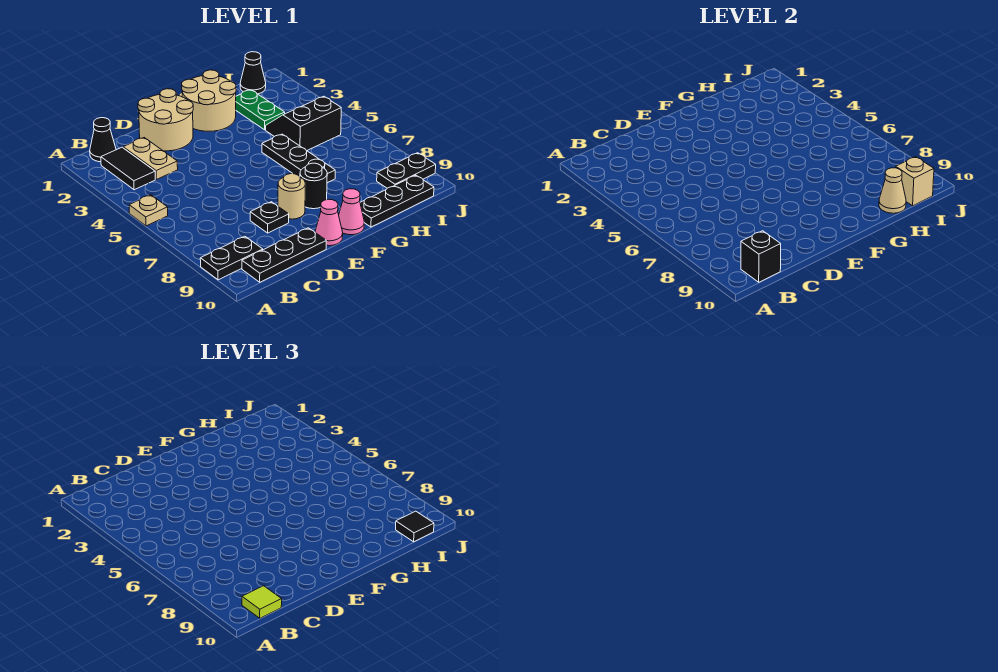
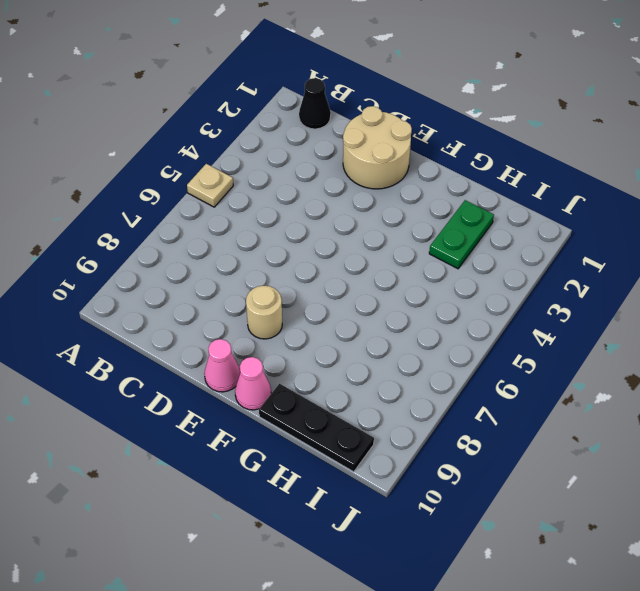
none -> black plate A9:B9 level 1
none -> black tile B2:B3 level 1
none -> black plate B10:D10 level 1

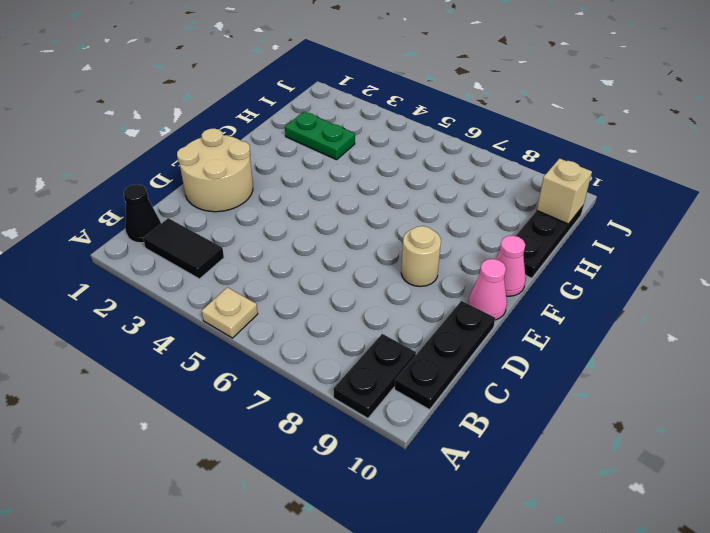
none -> tan plate C2:C3 level 1
none -> black plate D8 level 1
none -> tan round brick F1:G2 level 1

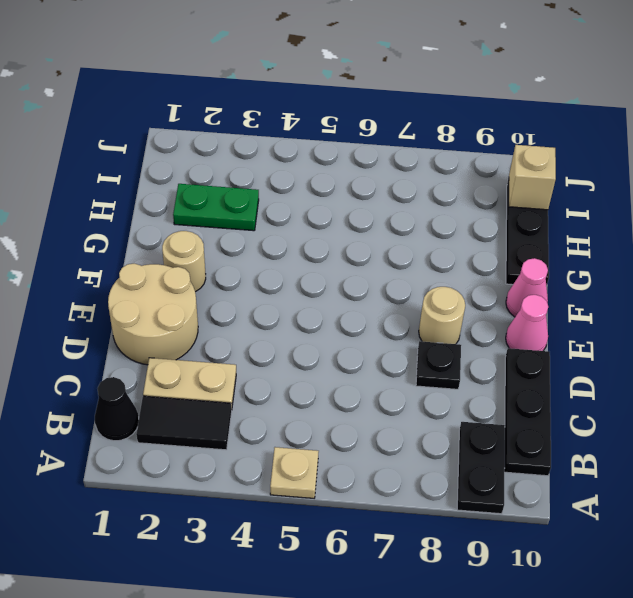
tan round brick F2 level 1 -> tan round brick F1:G2 level 1
none -> black round brick F8 level 1
none -> black plate G5:G7 level 1
none -> black slope H4:I5 level 1 top 5

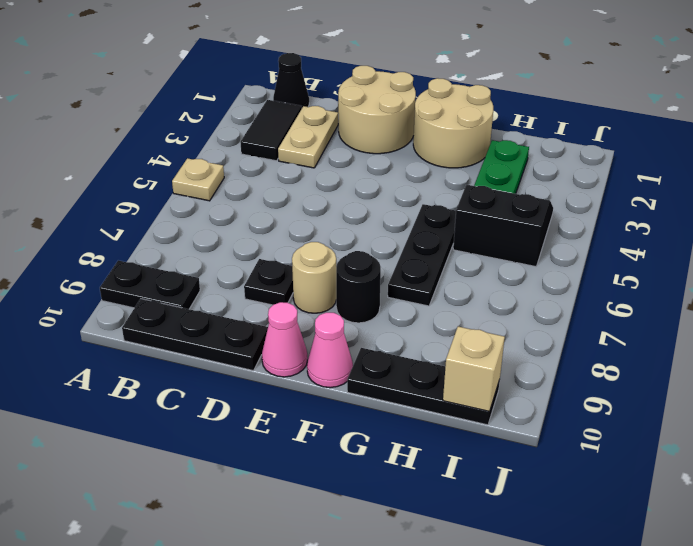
none -> black cone I1 level 1
none -> black plate I9:J9 level 1
none -> black brick B10 level 2

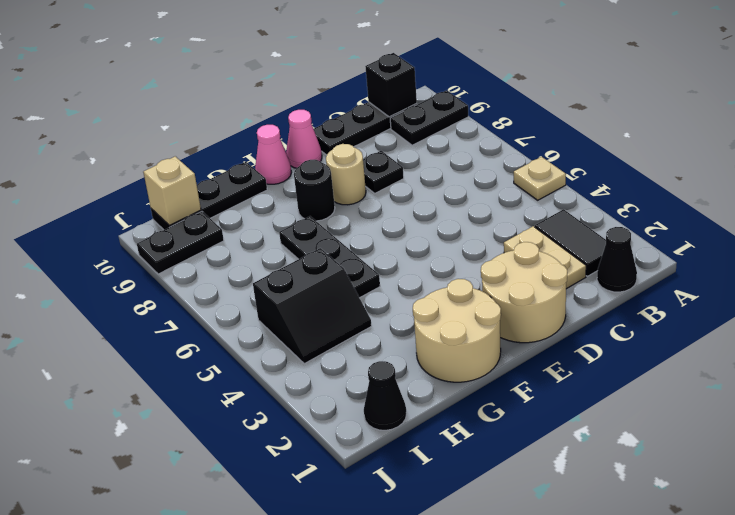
none -> green plate H2:H3 level 1
none -> tan cone H10 level 2
none -> lime tile B10 level 3

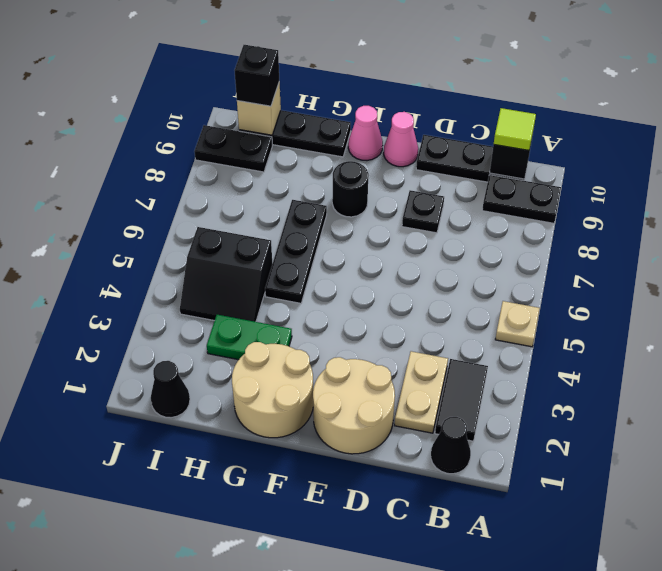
green plate G3:H3 level 1 -> green plate H2:H3 level 1
black brick I10 level 3 -> black tile I10 level 3
none -> tan round brick E8 level 1
none -> tan cone H10 level 2

